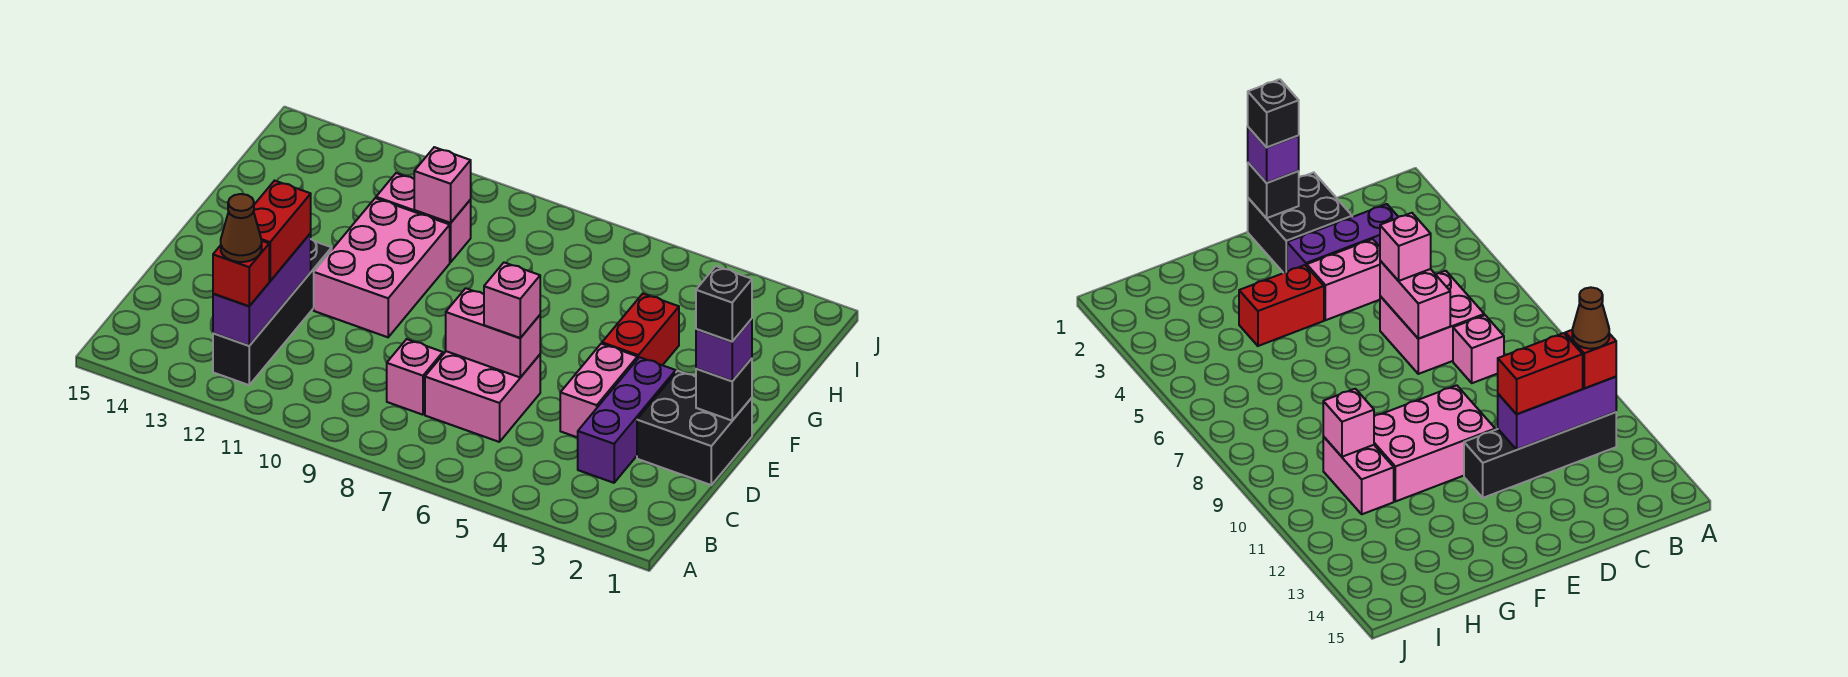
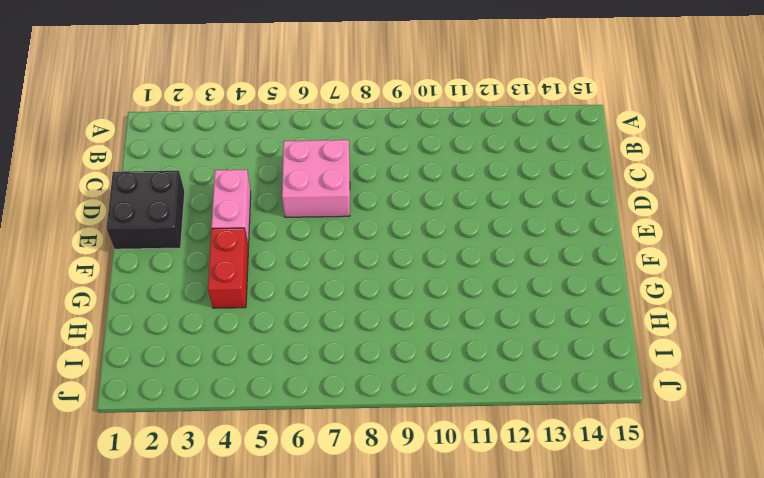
none -> black brick B12:E12 level 1
none -> purple brick C3:E3 level 1
none -> pink brick C8 level 1

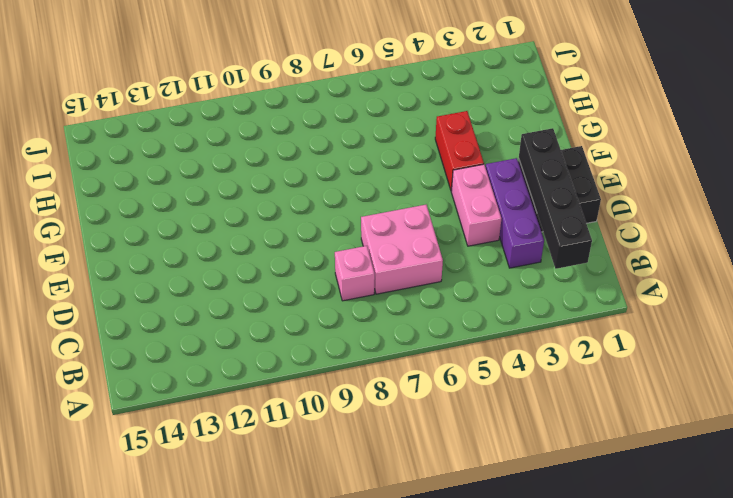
black brick B2:E2 level 2 -> black brick B12:E12 level 1
none -> pink brick E10:G11 level 1
none -> pink brick H10:H11 level 1
none -> purple brick B12:D12 level 2

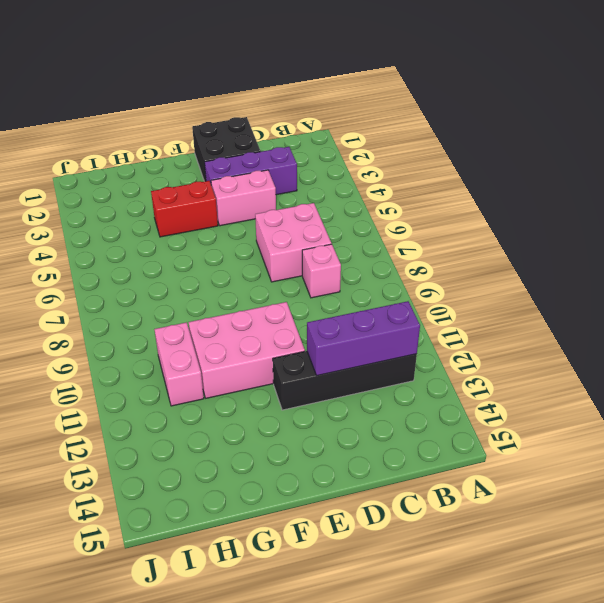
none -> pink brick D6:D7 level 2
none -> black brick E1 level 2
none -> pink brick H10 level 2

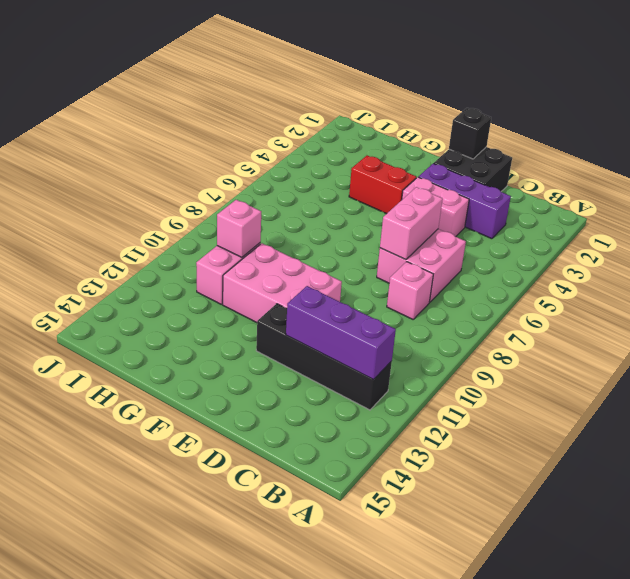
none -> red brick B12 level 3
none -> red brick C12:D12 level 3
none -> pink brick D6 level 3

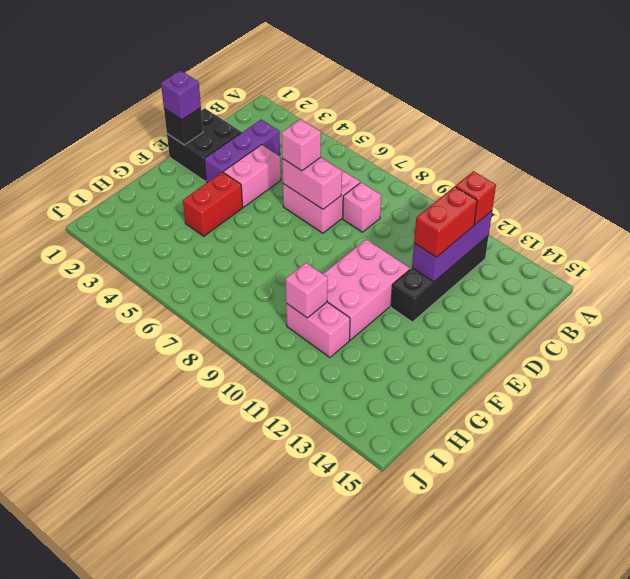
none -> brown cone B12 level 4
none -> black brick E1 level 4

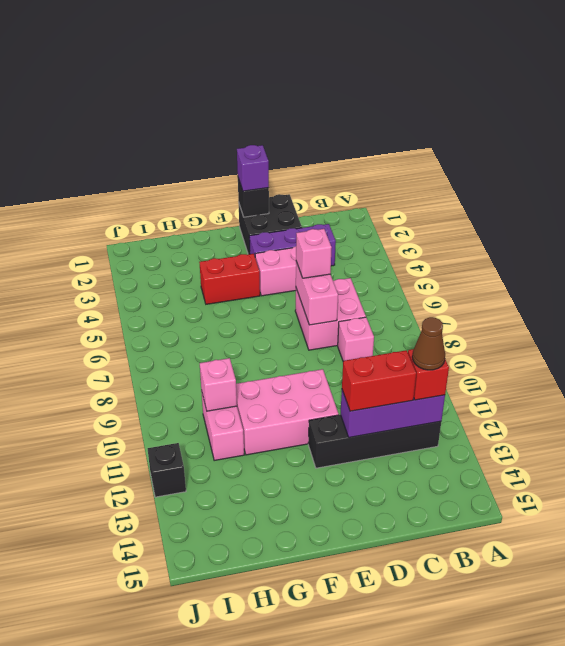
black brick J12 level 1 -> black brick E1 level 4

